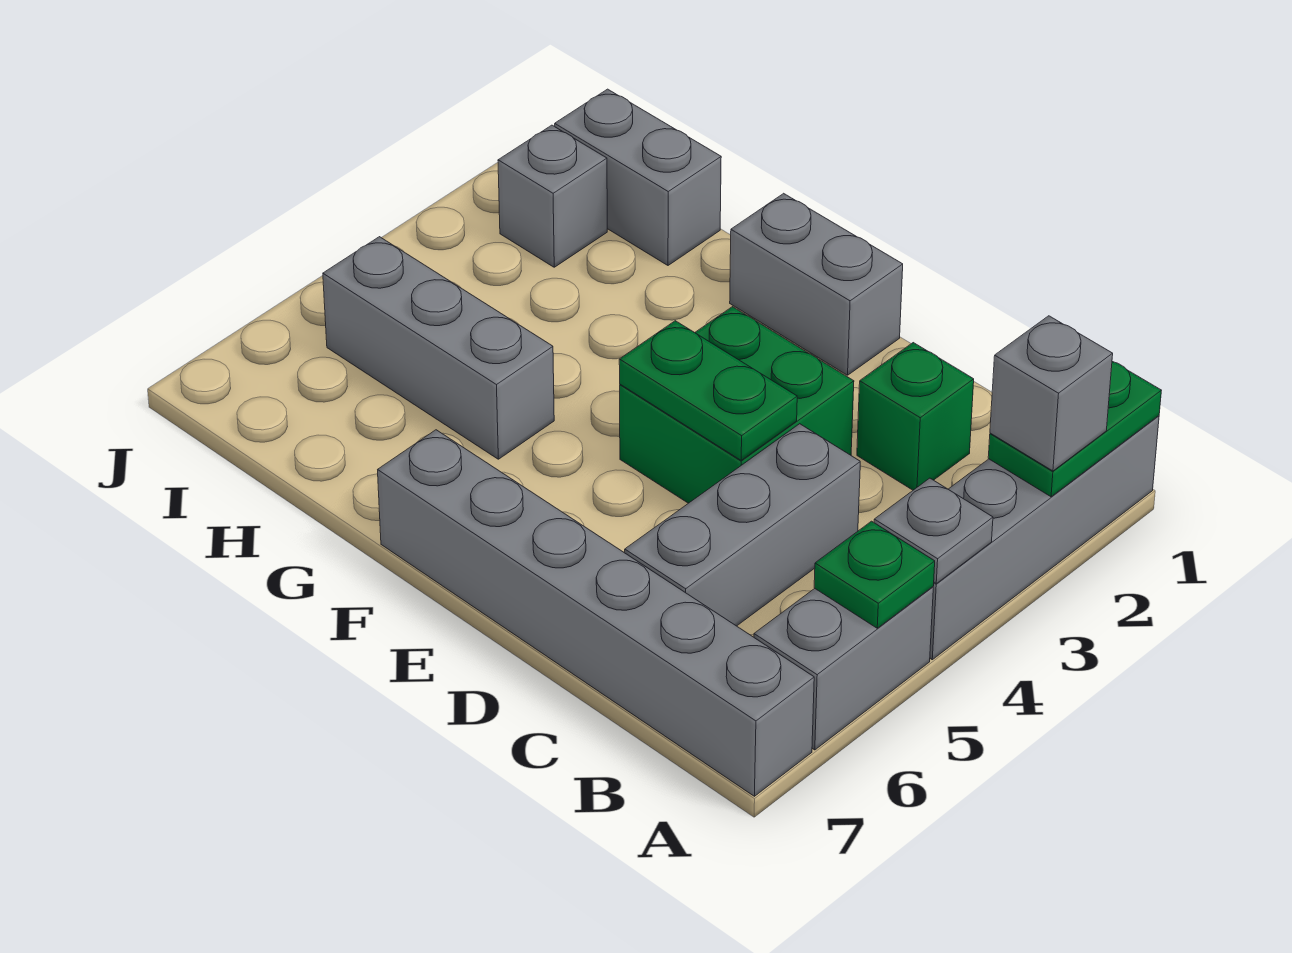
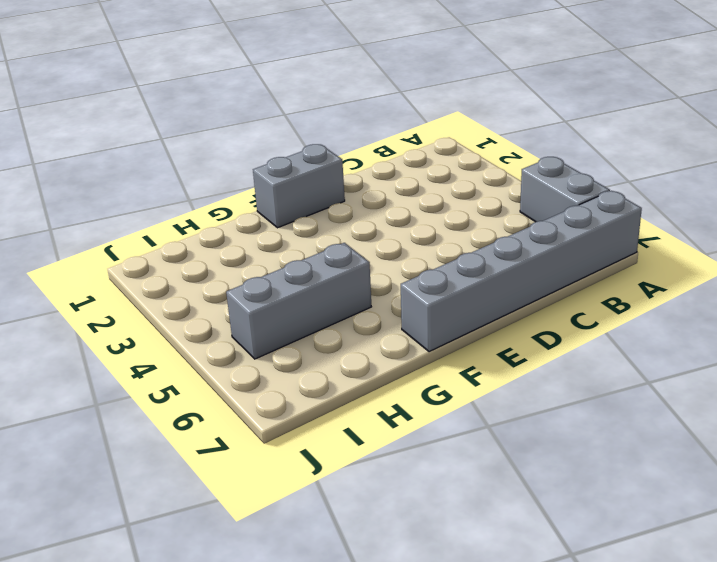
none -> grey brick A1:A4 level 1
none -> green brick C2 level 1
none -> grey brick C4:C6 level 1

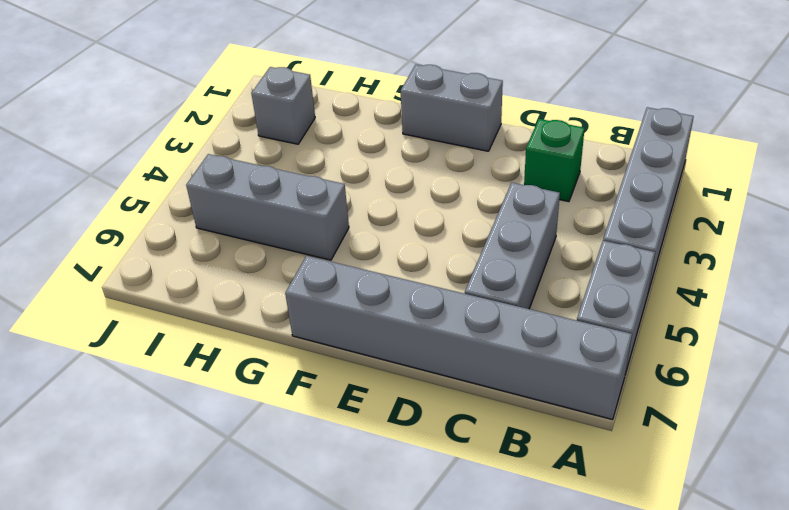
none -> green brick D3:E4 level 1
none -> grey brick H1:I1 level 1
none -> green plate A1:A2 level 2

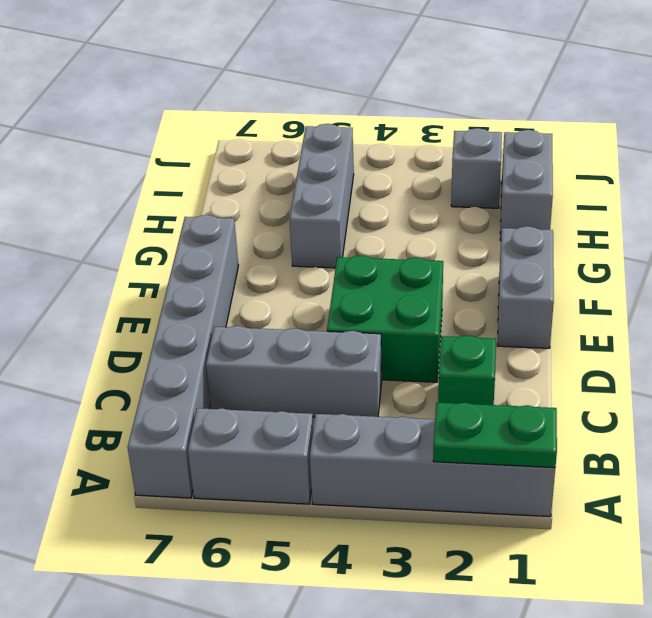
none -> grey plate A4 level 2
none -> green plate A5 level 2
none -> green plate D4:E4 level 2

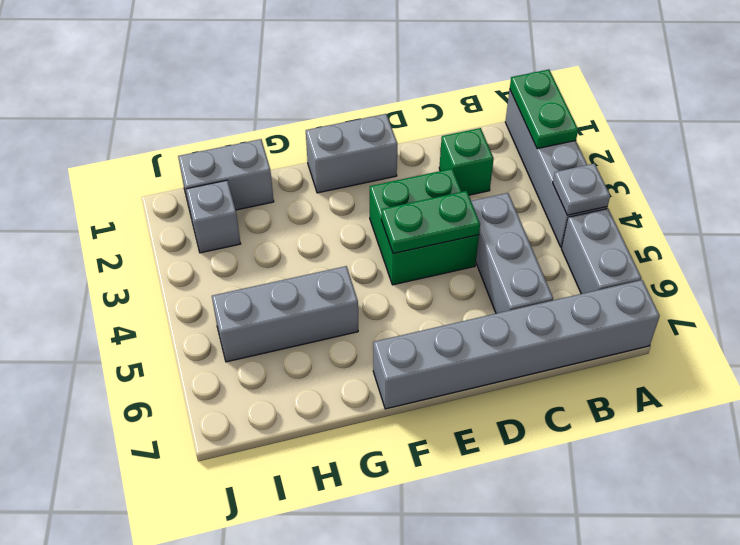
none -> green plate A5 level 2
none -> grey brick A2 level 3

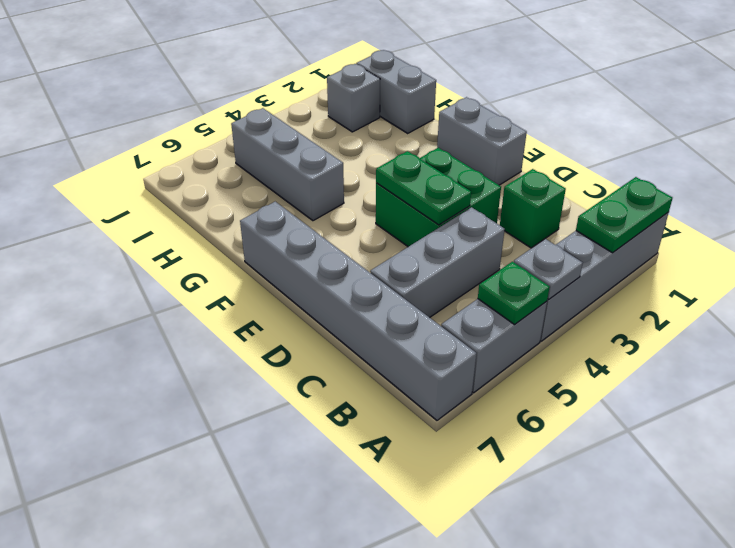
none -> grey brick A2 level 3

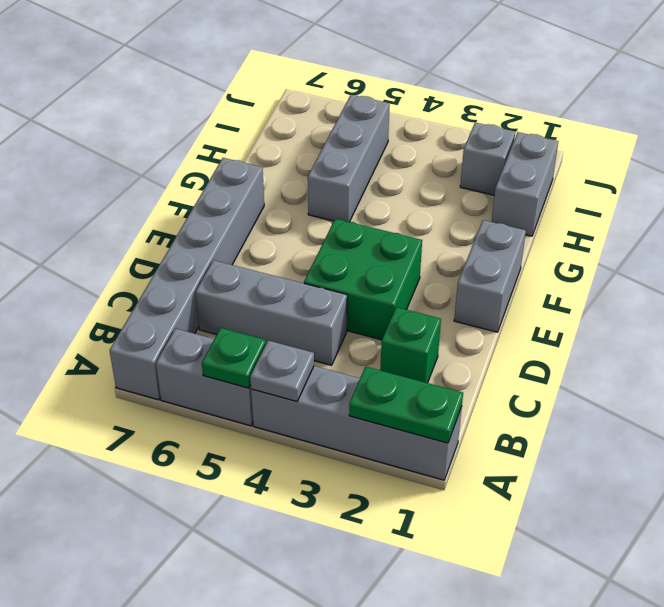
none -> green plate D4:E4 level 2
none -> grey brick A2 level 3

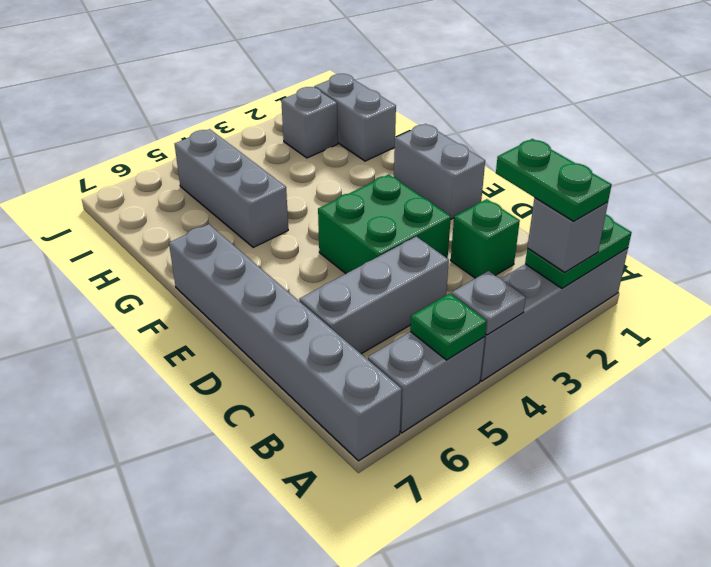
green plate A2:B2 level 4 -> green plate D4:E4 level 2

